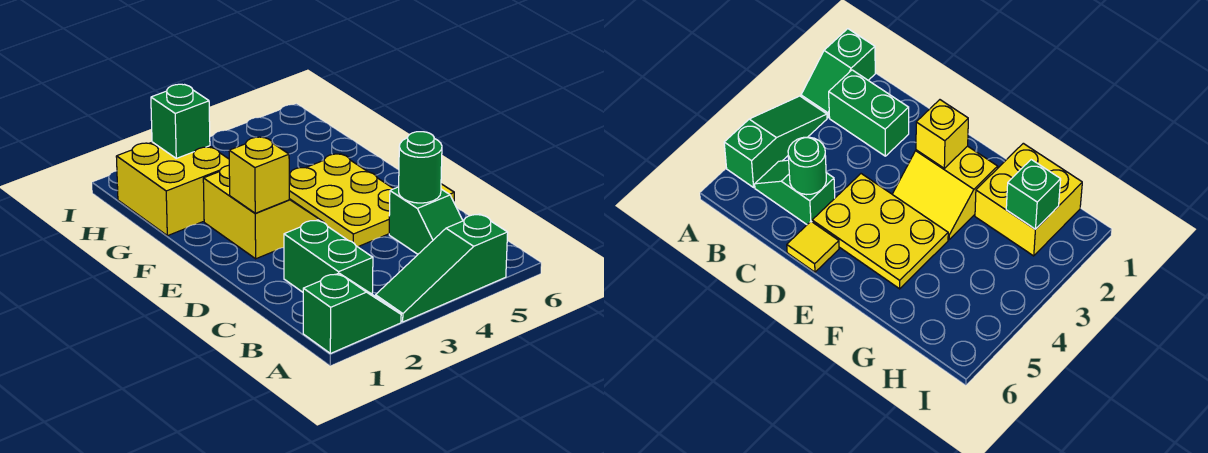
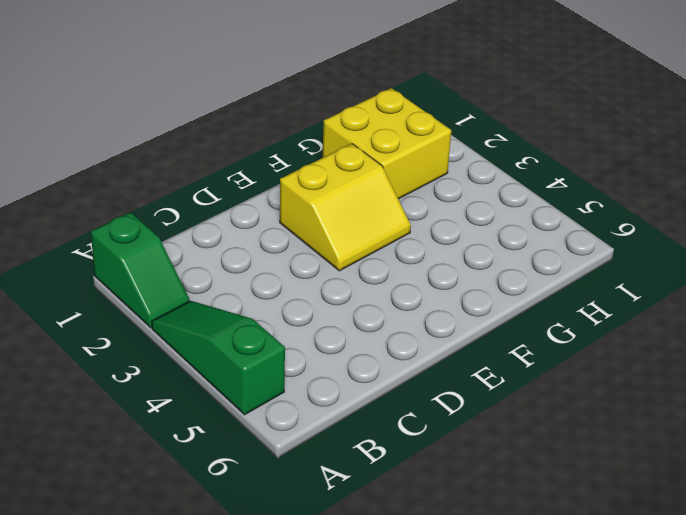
none -> green brick B2:C2 level 1
none -> green slope B5:C5 level 1 top C

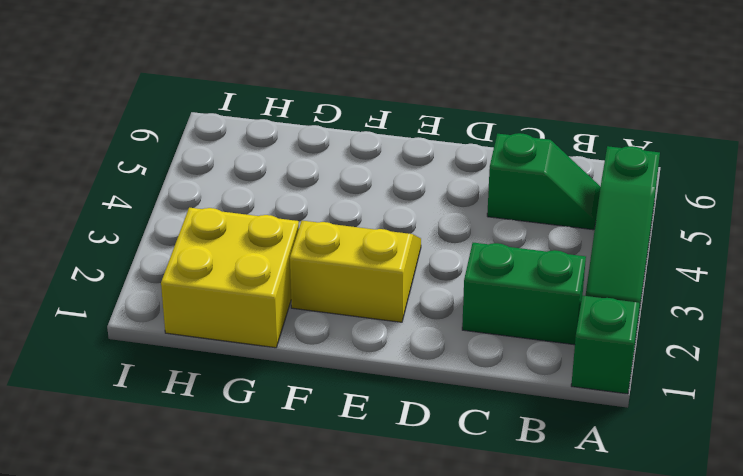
none -> yellow plate D4:F5 level 1
none -> yellow tile D6 level 1

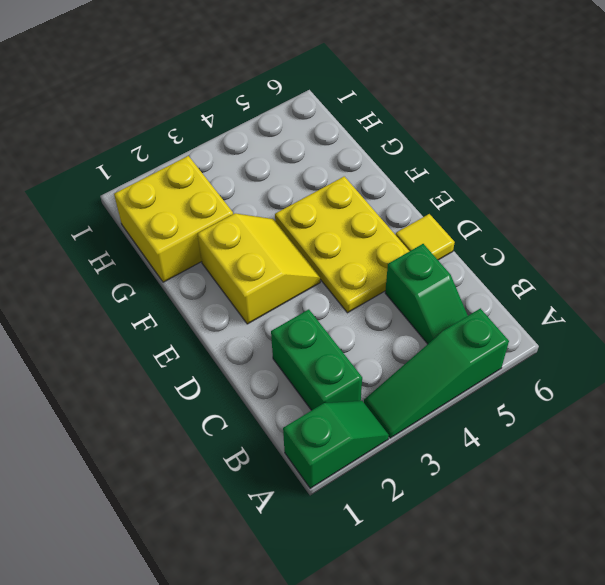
none -> green round brick C5 level 2
none -> yellow brick E2 level 2

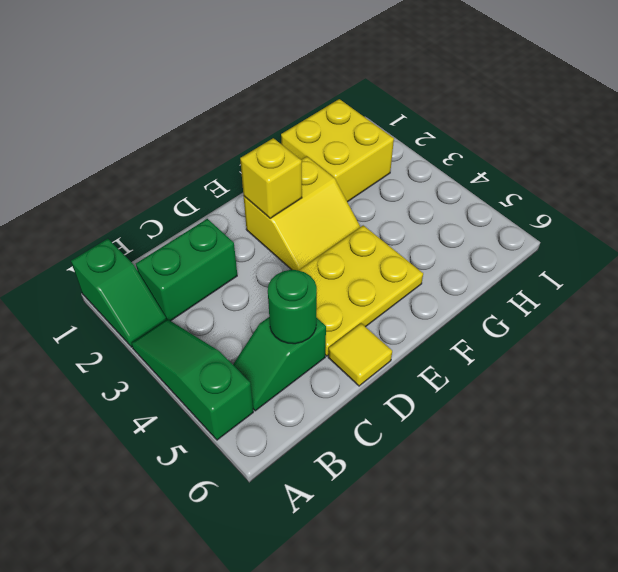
none -> green brick H2 level 2

